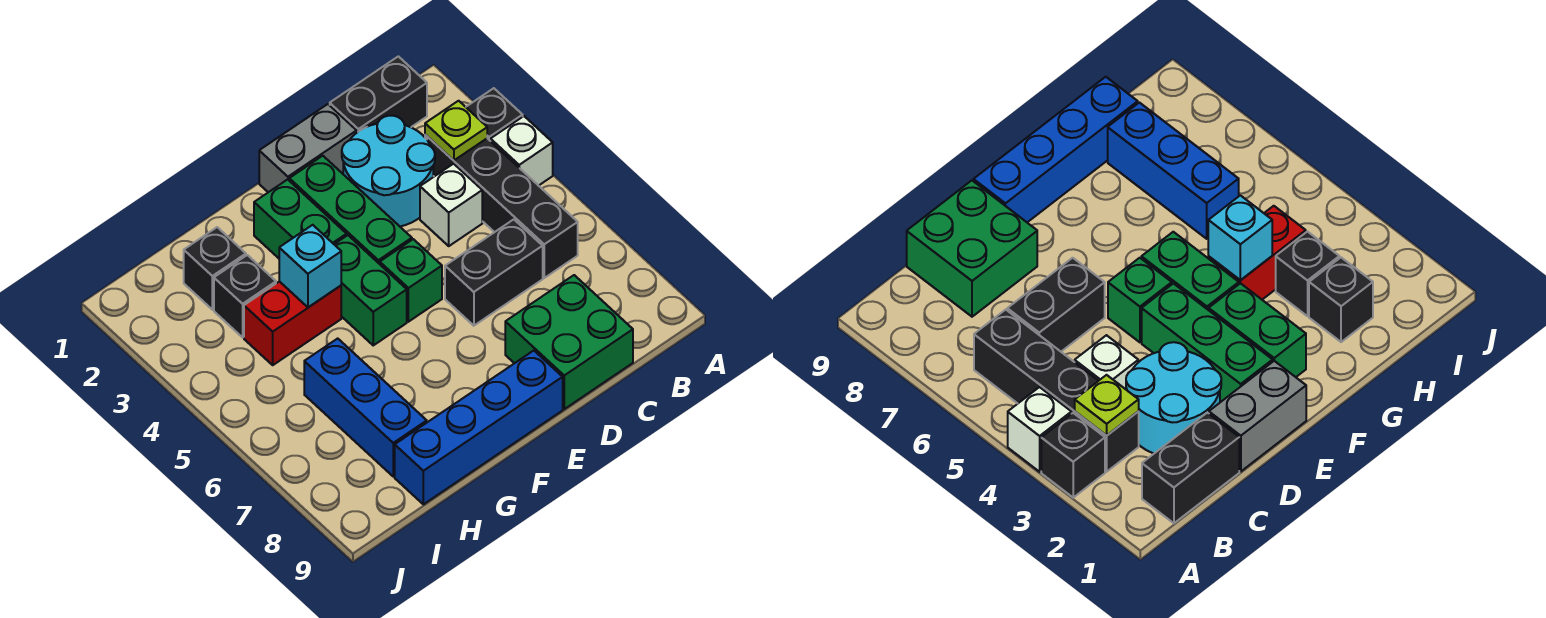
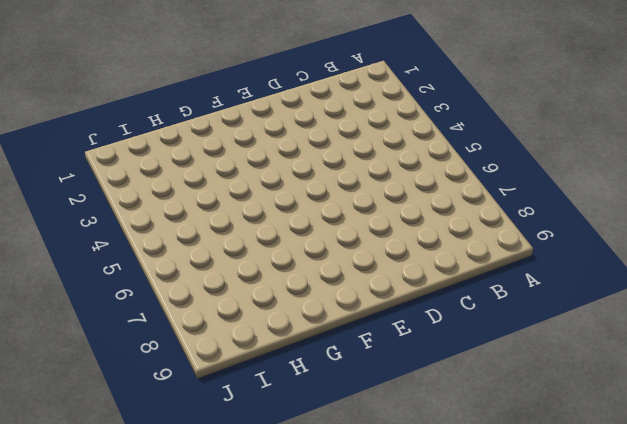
none -> black brick A3 level 1
none -> white brick A4 level 1
none -> black brick B1:C1 level 1

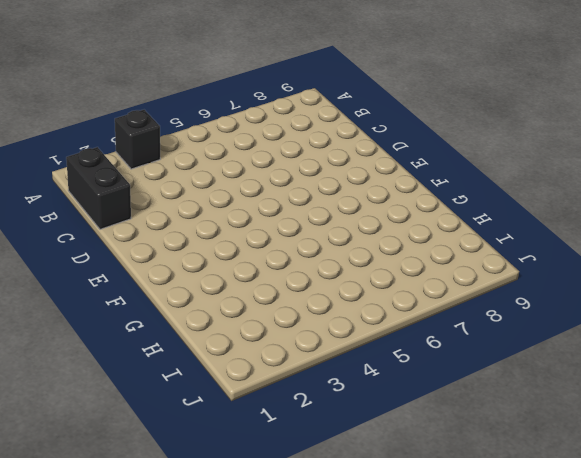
none -> white brick A4 level 1
none -> black brick B3:B6 level 1
none -> cyan round brick C2:D3 level 1

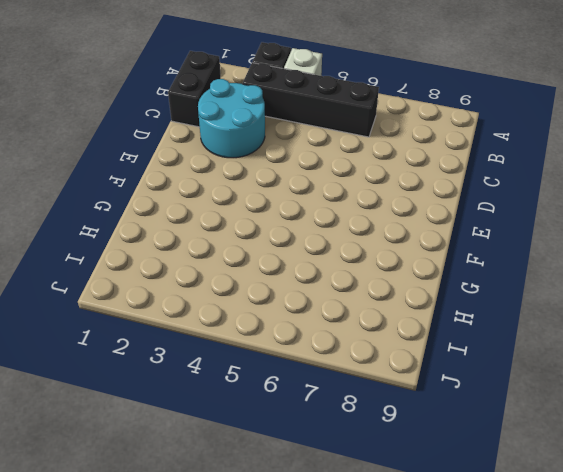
none -> white brick C4 level 1
none -> black brick C6:D6 level 1
none -> green brick C8:D9 level 1

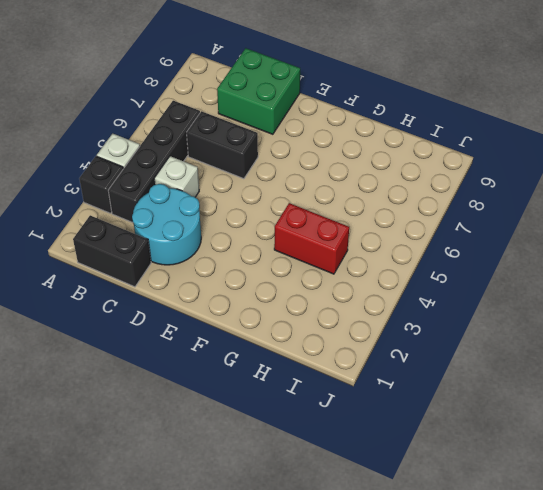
none -> grey brick D1:E1 level 1
none -> green brick E2:E4 level 1
none -> green brick E5 level 1

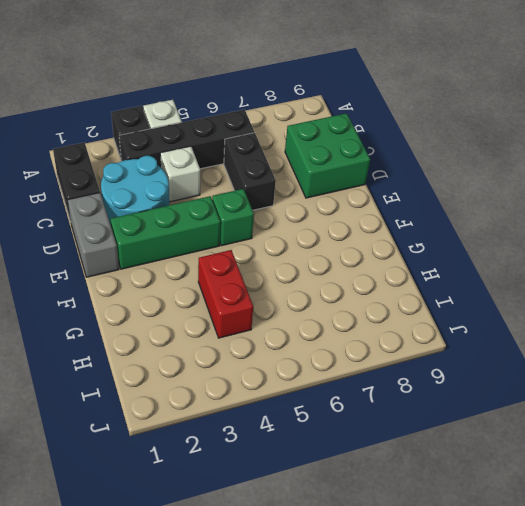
none -> blue brick E9:H9 level 1
none -> green brick F2:F3 level 1
none -> green brick F4:F5 level 1

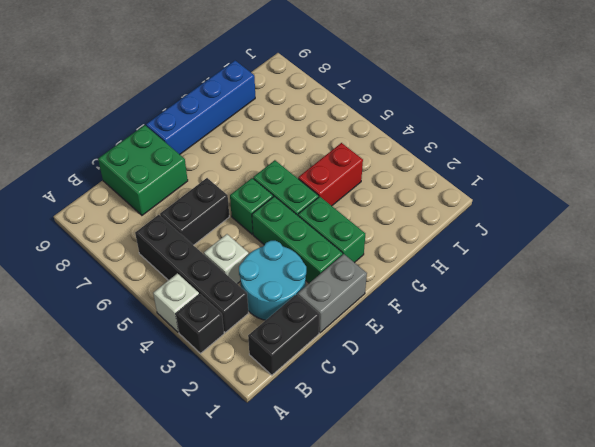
none -> black brick H2 level 1
none -> black brick H3 level 1
none -> blue brick H6:H8 level 1

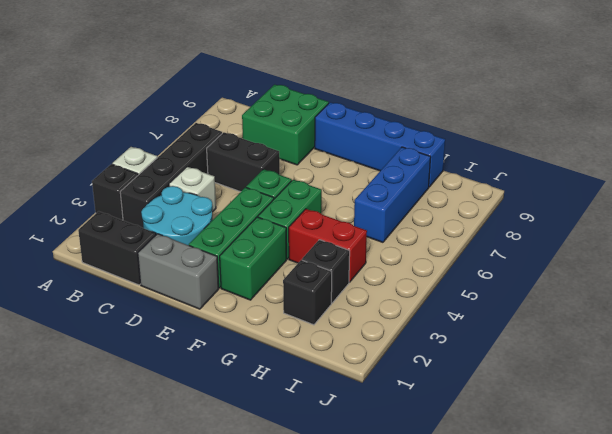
none -> lime plate B3 level 2
none -> cyan brick G4 level 2

